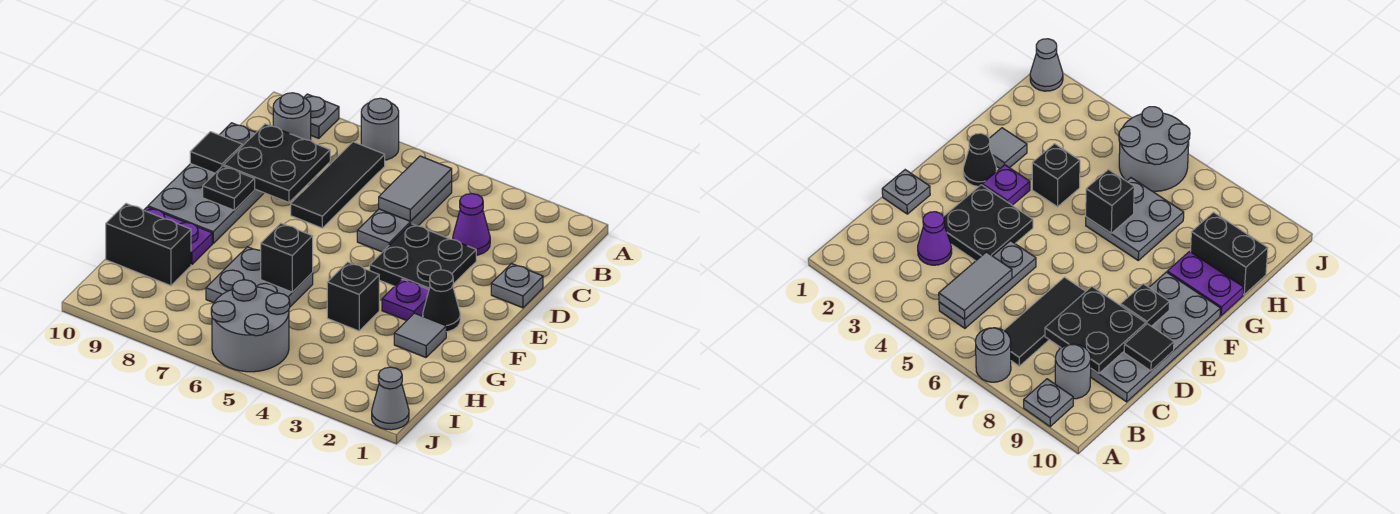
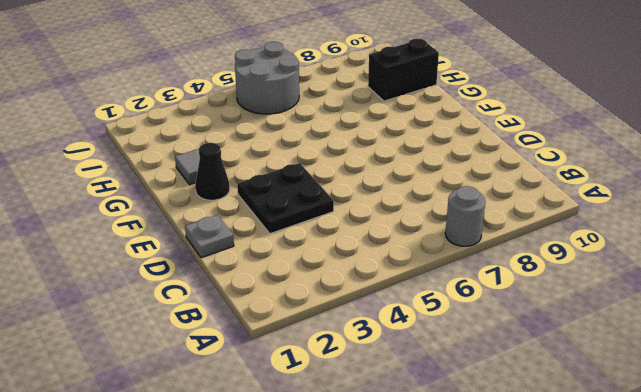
none -> grey plate A9 level 1
none -> grey plate B5:D5 level 1
none -> black tile B7:D7 level 1

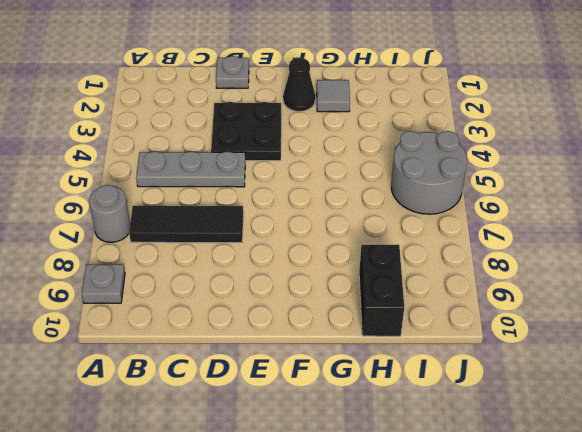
none -> grey round brick B9 level 1
none -> purple cone C3 level 1
none -> grey plate C9:F10 level 1

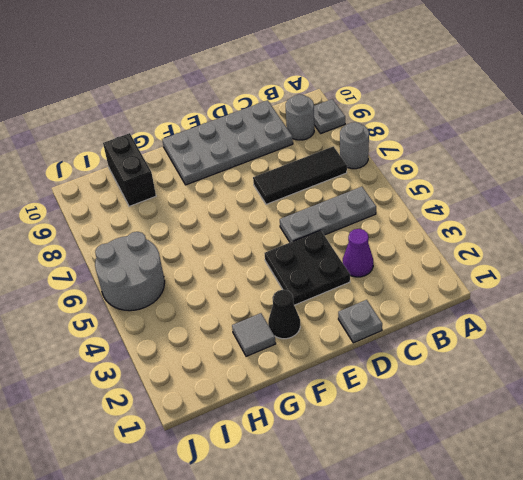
none -> purple plate F3 level 1
none -> black brick G4 level 1
none -> grey plate G6:H7 level 1

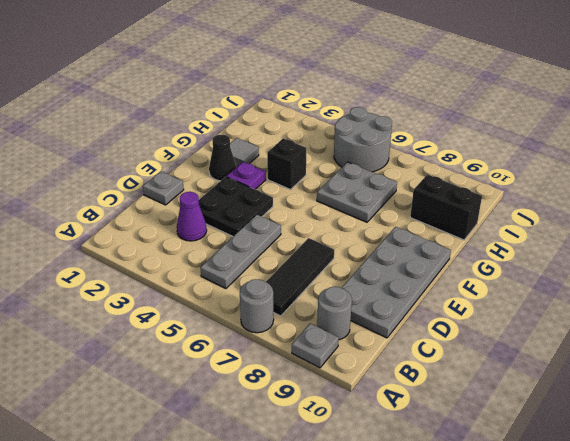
none -> purple plate G9:G10 level 1
none -> grey cone J1 level 1
none -> grey tile B5:C5 level 2

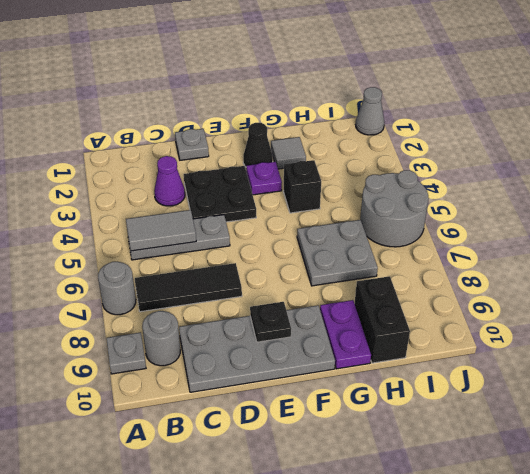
none -> black plate C8:D9 level 2
none -> black tile D10 level 2
none -> black brick G6 level 2

